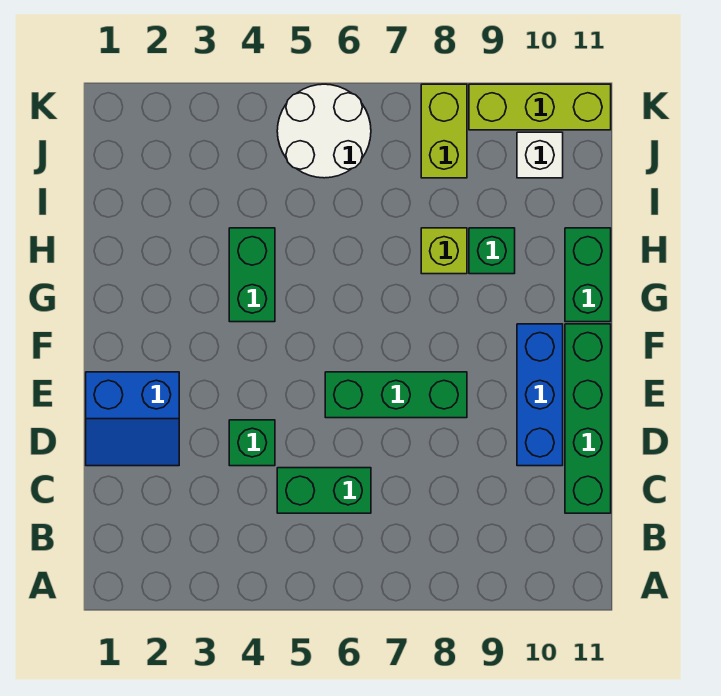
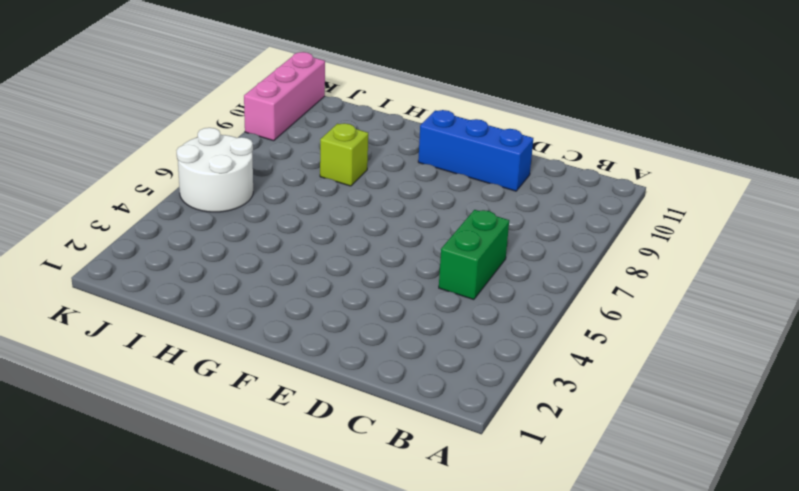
pink brick K9:K11 level 1 -> lime brick K9:K11 level 1
none -> green brick C11:F11 level 1
none -> blue slope D1:E2 level 1 top E
none -> green brick D4 level 1

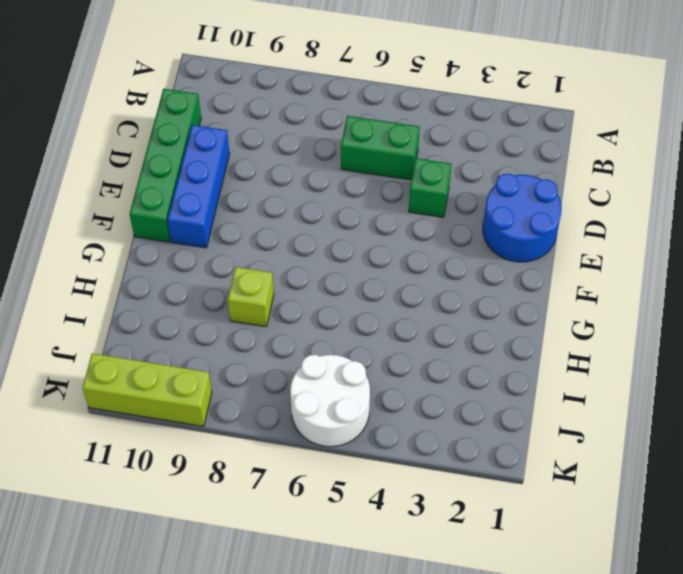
blue round brick D1:E2 level 1 -> blue slope D1:E2 level 1 top E
none -> green brick E6:E8 level 1
none -> green brick G4:H4 level 1
none -> green brick G11:H11 level 1

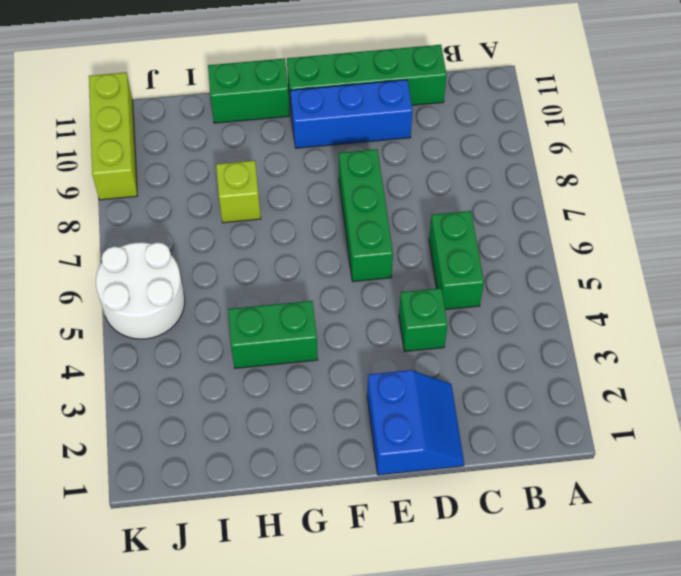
none -> green brick H9 level 1
none -> lime brick J8:K8 level 1
none -> white brick J10 level 1

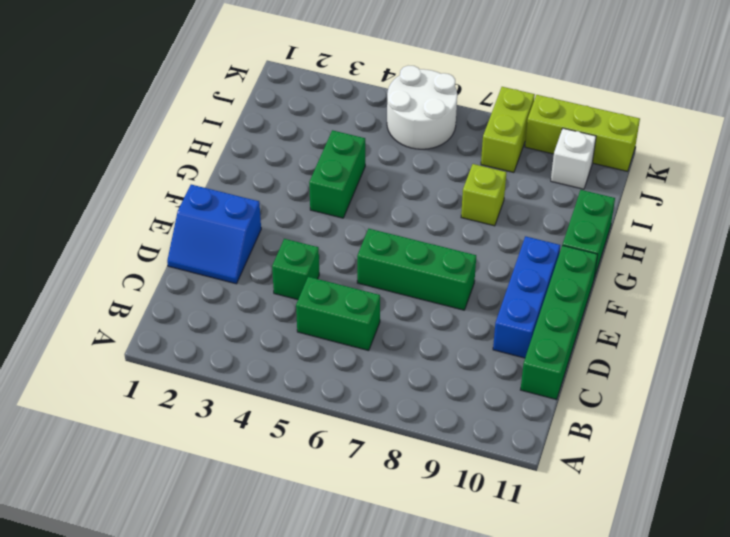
none -> green brick H9 level 1

